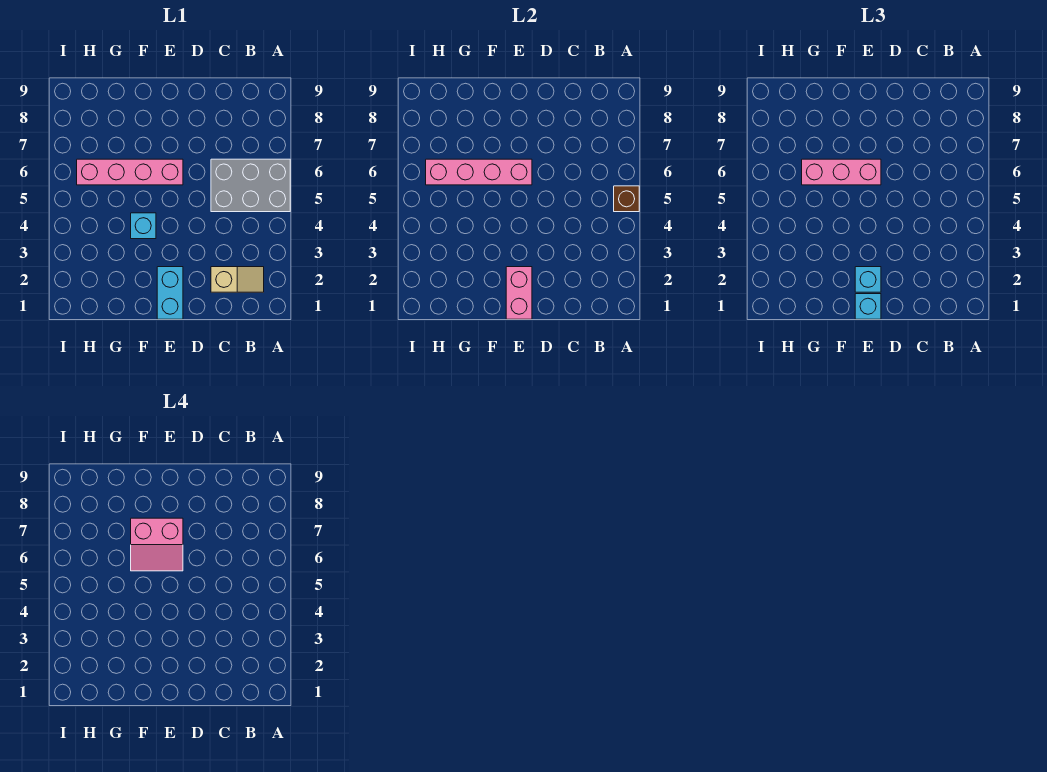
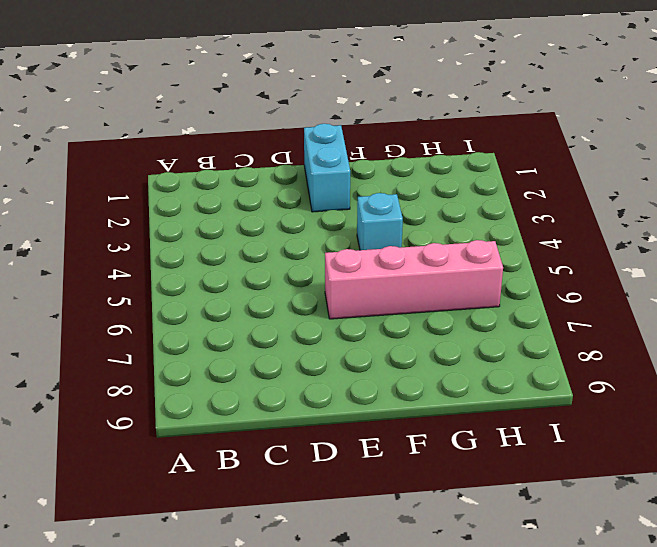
none -> grey brick A5:C6 level 1
none -> tan slope B2:C2 level 1 top C
none -> brown brick A5 level 2

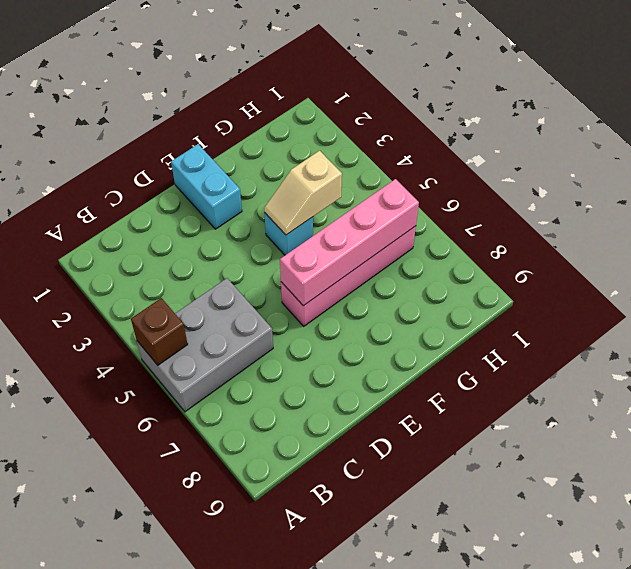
tan slope F4:G4 level 2 top G -> tan slope B2:C2 level 1 top C
none -> pink brick E1:E2 level 2
none -> cyan brick E1 level 3
none -> cyan brick E2 level 3

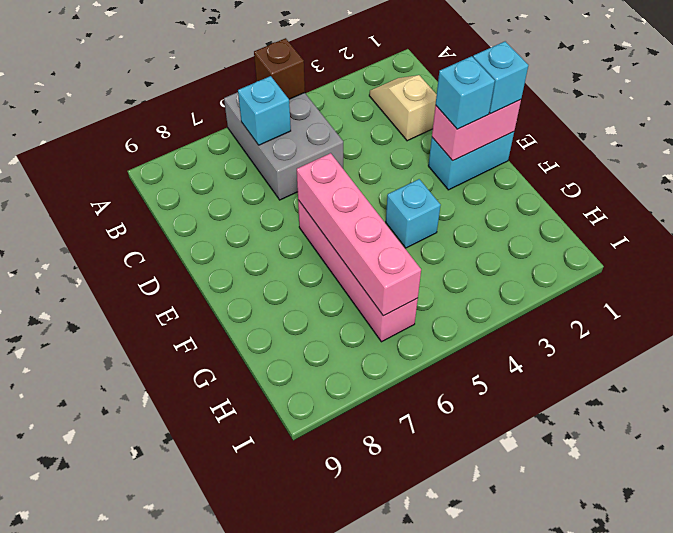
cyan brick B6 level 2 -> none
none -> pink brick E6:G6 level 3
none -> pink slope E6:F7 level 4 top 7

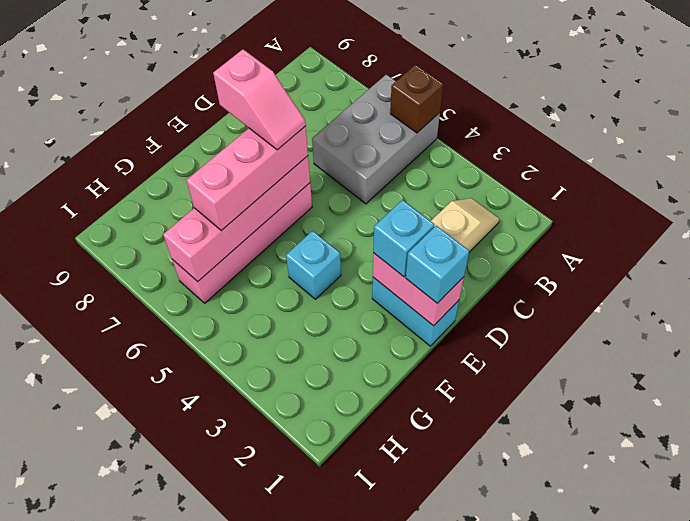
pink slope E6:E7 level 4 top 7 -> pink slope E6:F7 level 4 top 7

